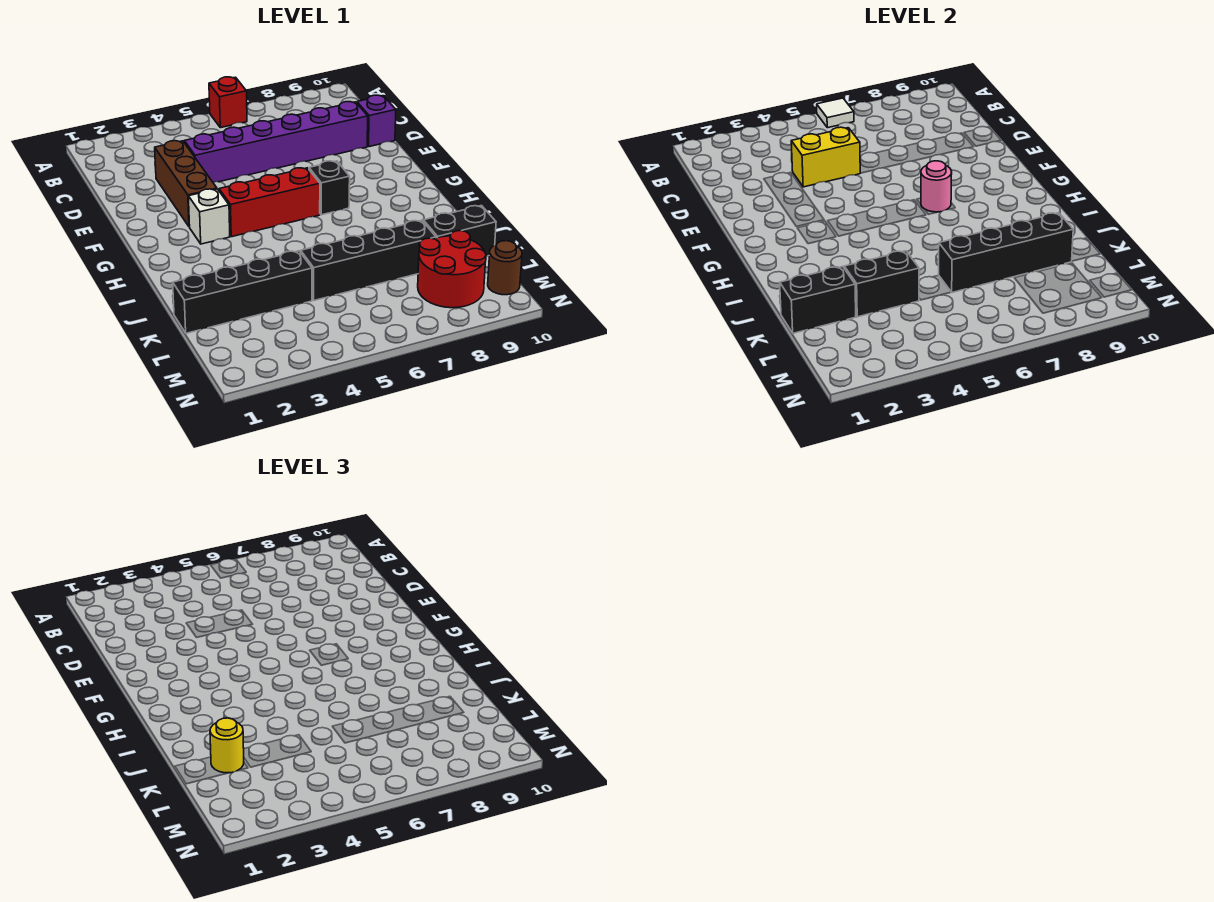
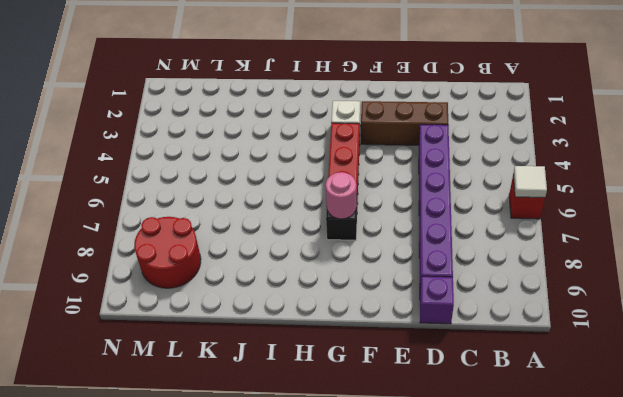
none -> black brick K1:K4 level 1
none -> black brick K5:K8 level 1
none -> black brick K9:K10 level 1

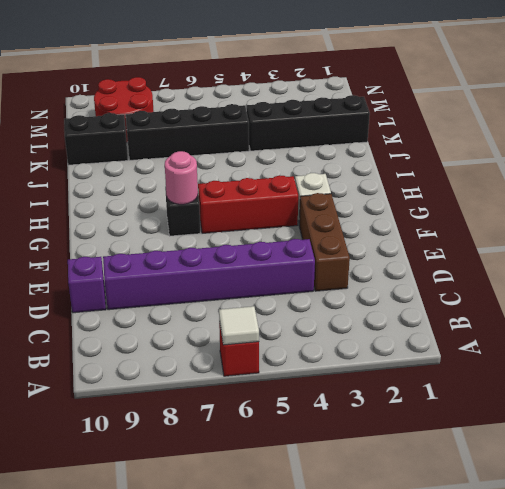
none -> brown round brick M10 level 1
none -> yellow brick D4:D5 level 2
none -> black brick K1:K2 level 2

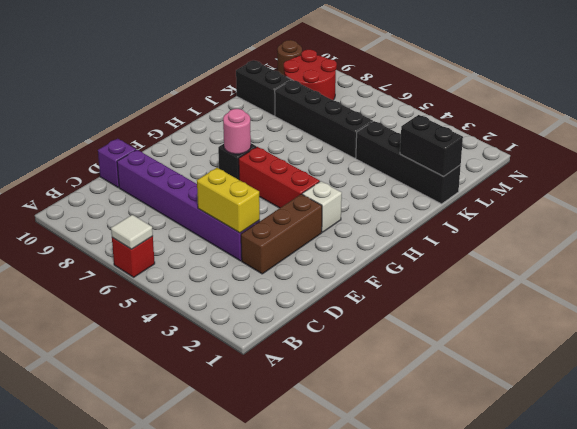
none -> black brick K3:K4 level 2
none -> black brick K6:K9 level 2
none -> yellow round brick K2 level 3

